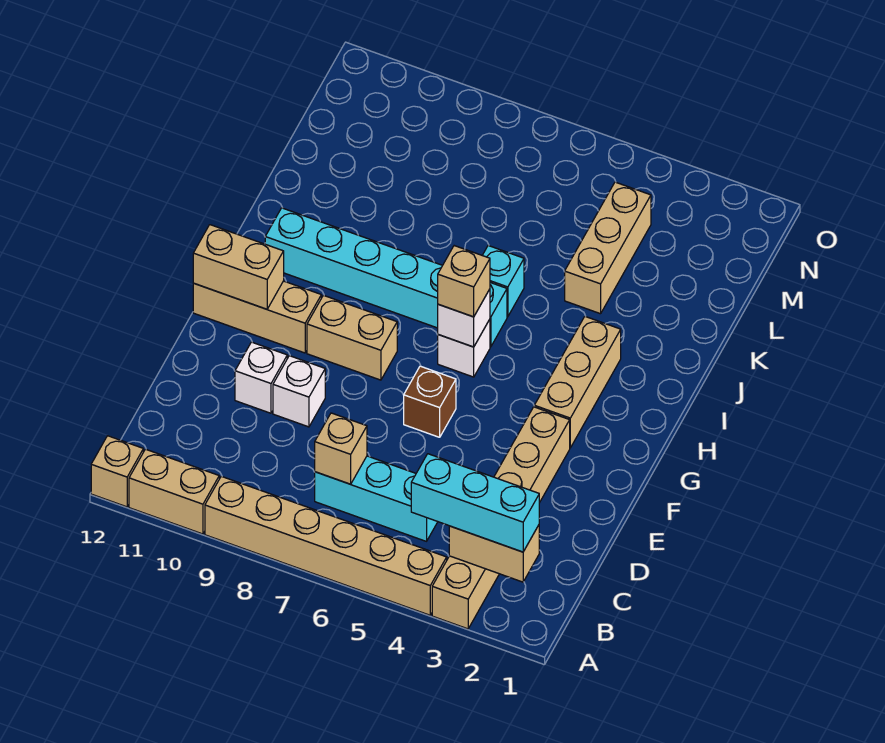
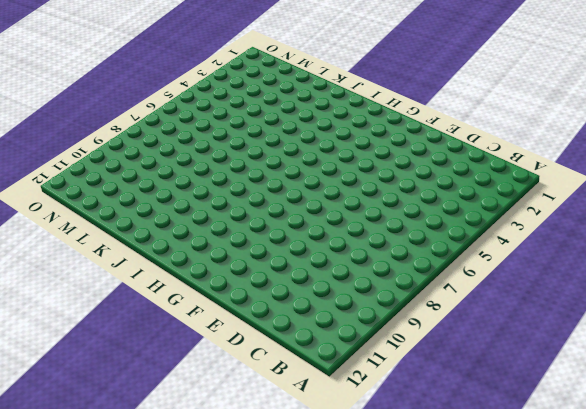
none -> tan brick A3:F3 level 1
none -> tan brick A4:A9 level 1
none -> tan brick A10:A11 level 1

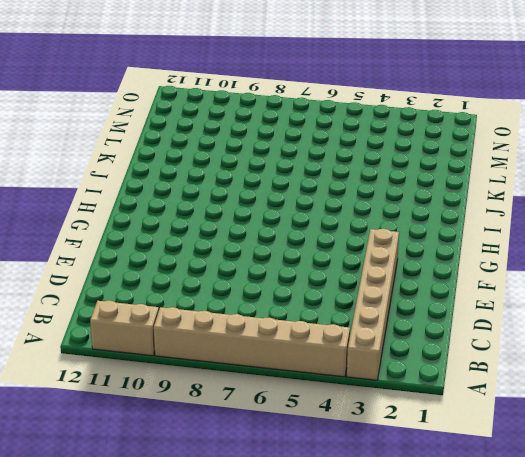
none -> tan brick A12 level 1
none -> cyan brick C5:C7 level 1
none -> white brick E9 level 1

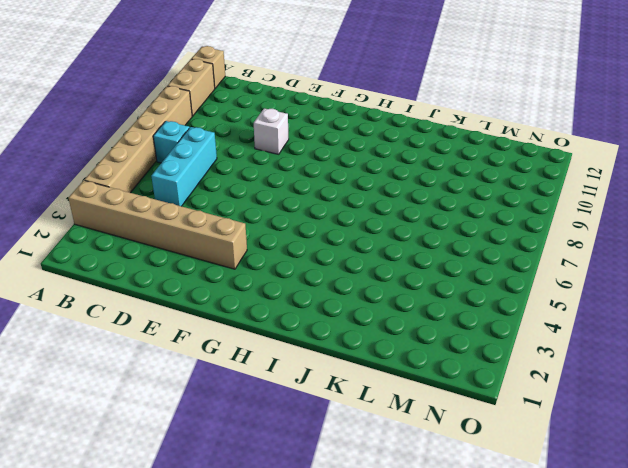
cyan brick B7 level 1 -> cyan brick J6 level 1
none -> white brick E10 level 1
none -> brown brick F6 level 1
none -> tan brick G3:I3 level 1

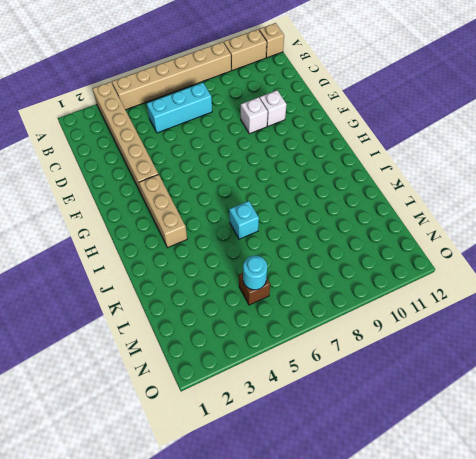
brown brick M5 level 1 -> brown brick F6 level 1
cyan round brick M5 level 2 -> none
none -> tan brick G8:G9 level 1
none -> tan brick G10:G12 level 1
none -> white brick H6 level 1

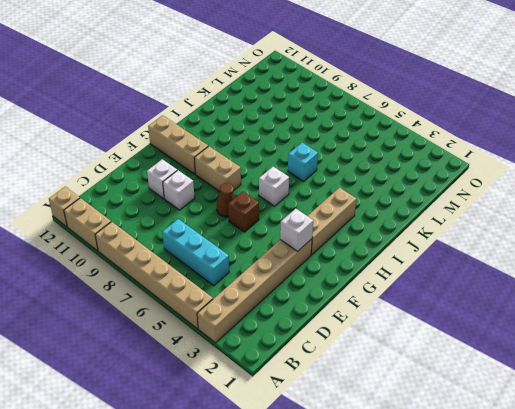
white brick F3 level 2 -> white brick H6 level 2
brown cone F7 level 1 -> none
none -> cyan brick I6:I11 level 1
none -> tan brick K4:M4 level 1
none -> tan brick B2:B3 level 2

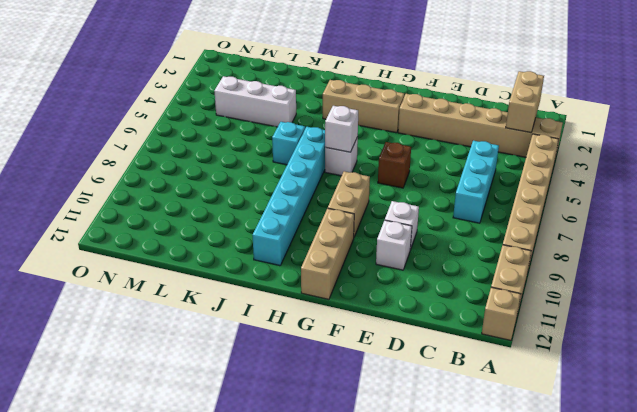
white brick K4:M4 level 1 -> tan brick K4:M4 level 1
none -> tan brick C7 level 2
none -> tan brick G11:G12 level 2
none -> cyan brick B2:B4 level 3

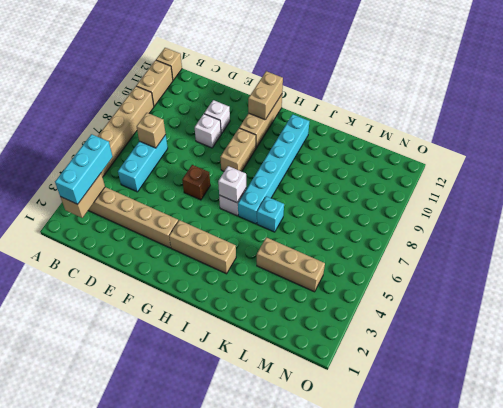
none -> tan brick H6 level 3

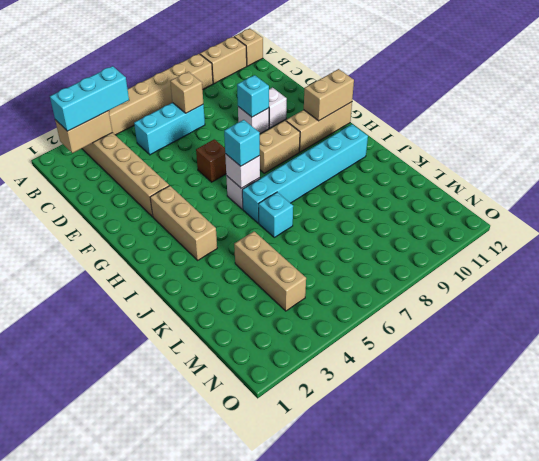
cyan brick E9 level 2 -> none
cyan brick H6 level 3 -> tan brick H6 level 3

